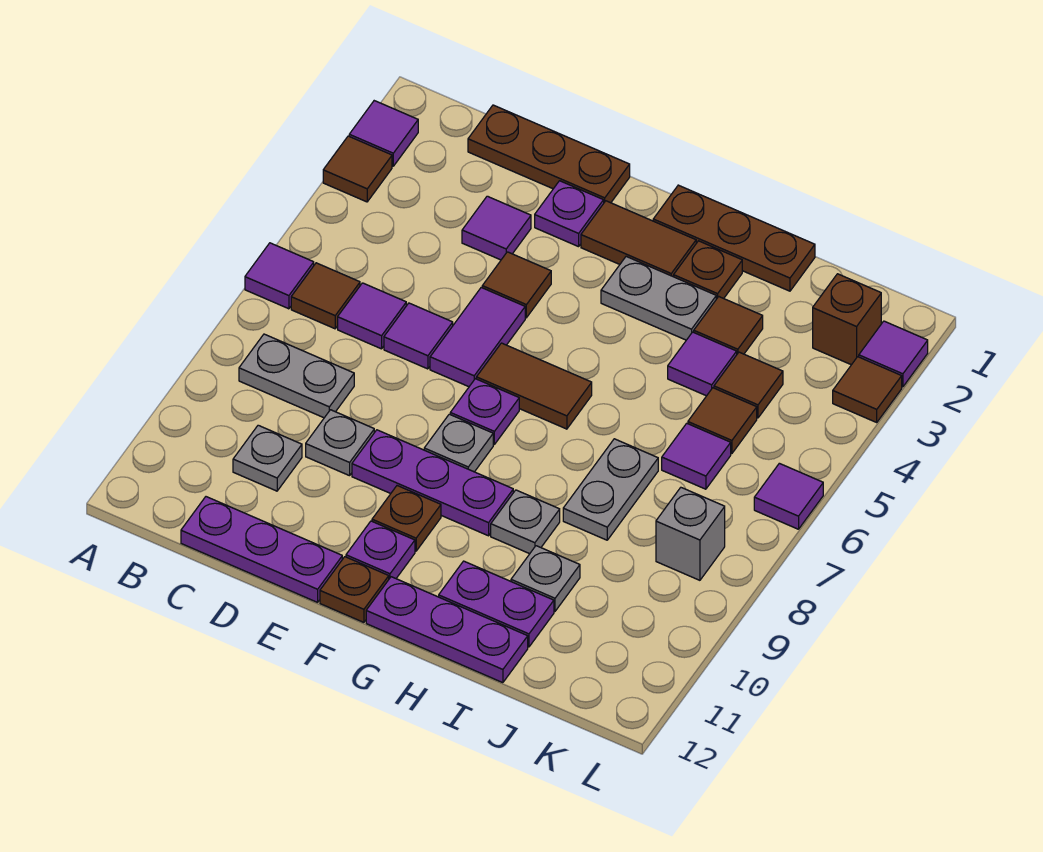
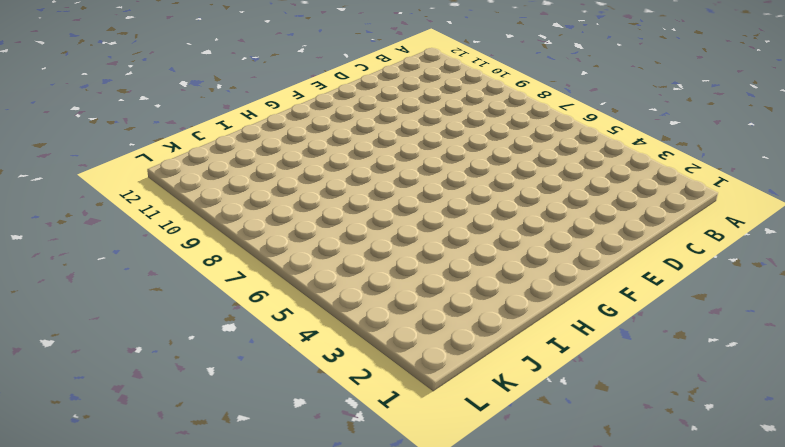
none -> purple tile A2 level 1
none -> brown tile A3 level 1
none -> purple tile A6 level 1
none -> brown tile B6 level 1

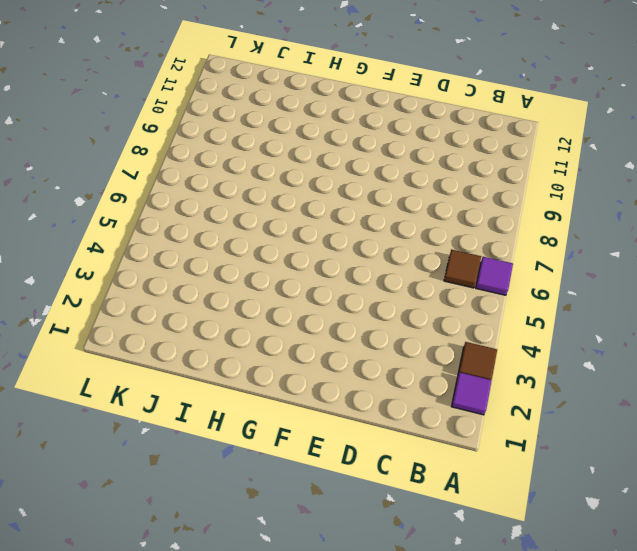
none -> grey plate B8:C8 level 1
none -> brown plate C1:E1 level 1
none -> purple tile C6 level 1
none -> grey plate C10 level 1

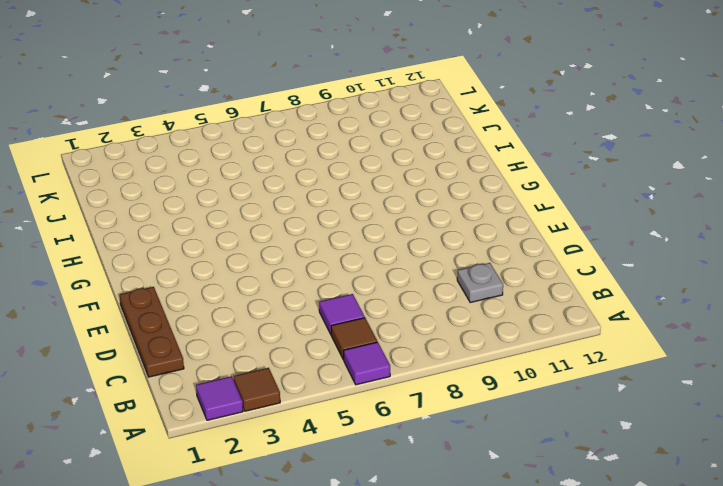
none -> grey plate B8:C8 level 1
none -> purple plate C12:E12 level 1
none -> purple tile D3 level 1
none -> purple tile D6 level 1

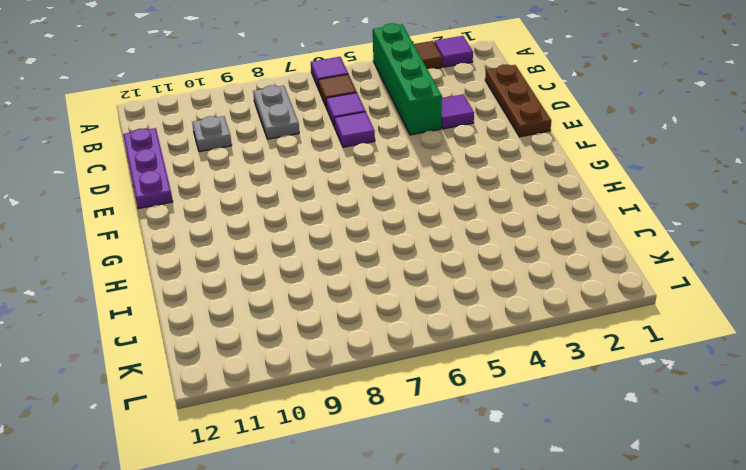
green brick A4:D4 level 1 -> none
none -> grey plate D9 level 1
none -> purple plate E2 level 1
none -> brown tile E4 level 1
none -> purple tile E5:E6 level 1

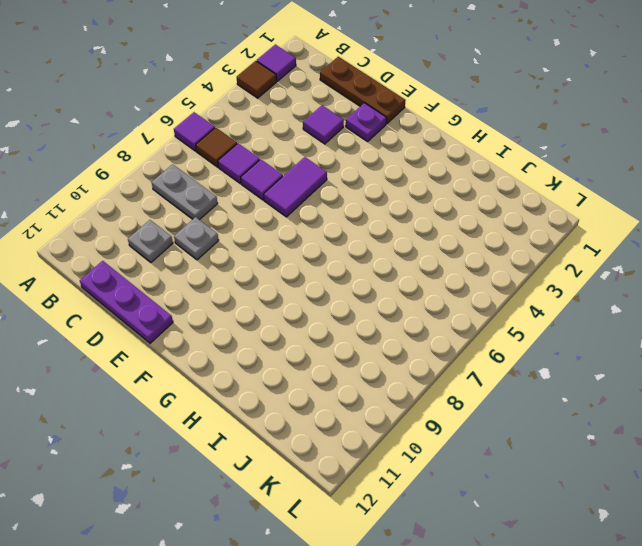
none -> brown tile E4 level 1
none -> purple plate E9:G9 level 1
none -> brown tile F2:G2 level 1
none -> brown tile F6:G6 level 1

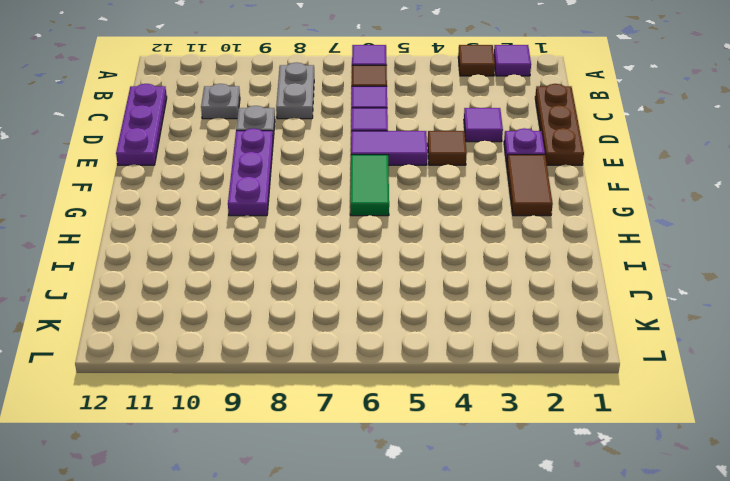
green tile F6:G6 level 1 -> brown tile F6:G6 level 1
none -> purple plate F7 level 1
none -> grey plate F8 level 1
none -> brown plate F10 level 1
none -> purple plate F11 level 1

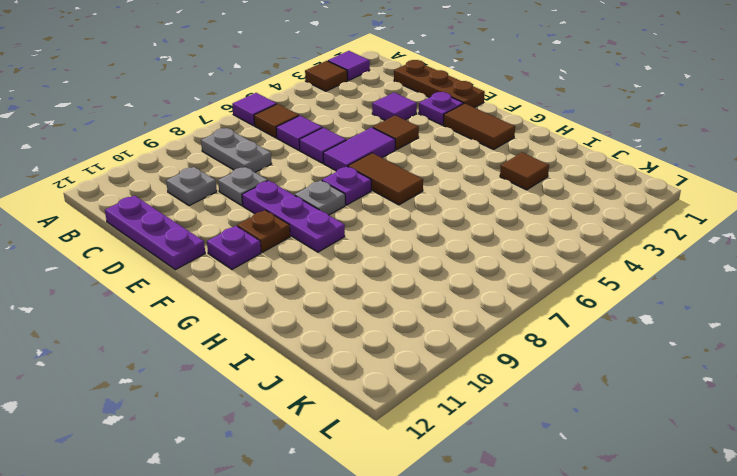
none -> brown plate F12 level 1
none -> brown plate G1:I1 level 1
none -> grey plate G3:H3 level 1
none -> purple plate G12:I12 level 1

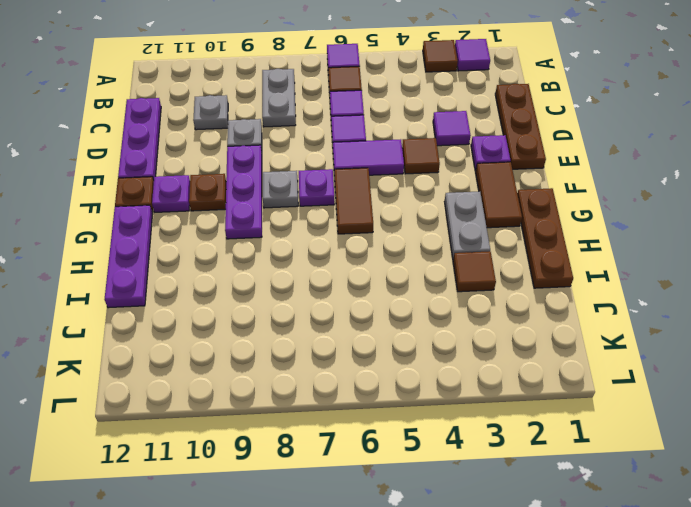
none -> brown plate H2 level 1
none -> grey plate H9 level 1
none -> purple plate H11:I11 level 1
none -> purple tile I4 level 1

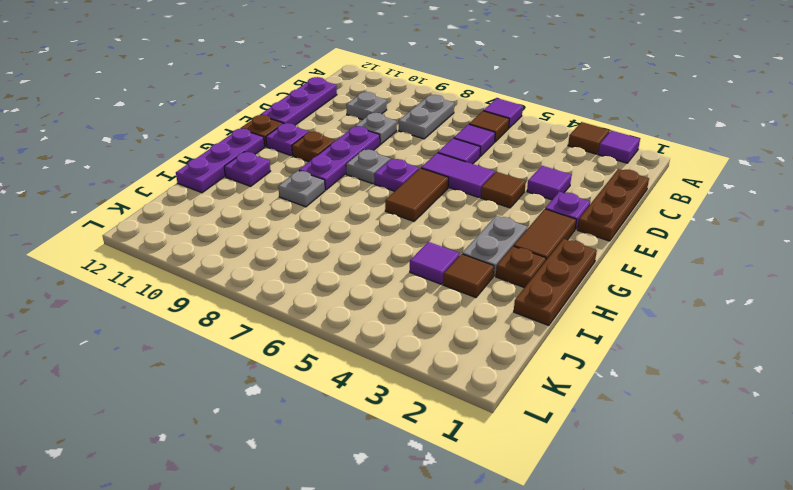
purple plate H11 level 1 -> purple plate H11:I11 level 1
none -> grey plate I7:I8 level 1
none -> grey plate I10 level 1
none -> brown tile J4 level 1
none -> brown tile J5 level 1

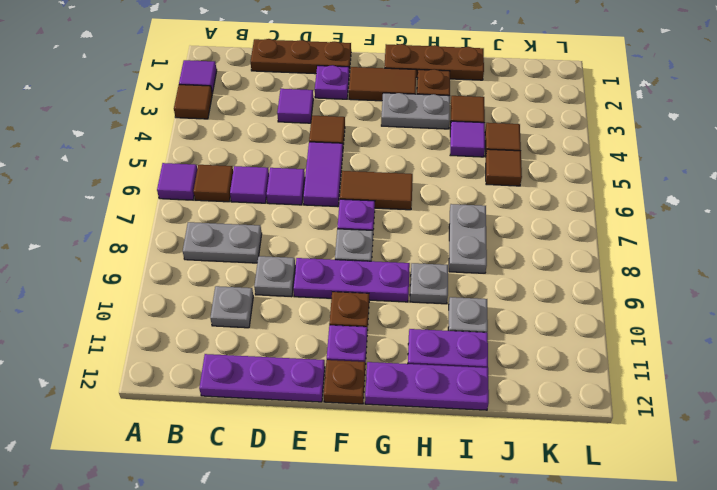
none -> purple tile J6 level 1
none -> brown brick K2 level 1
none -> grey brick K8 level 1
none -> purple tile L2 level 1

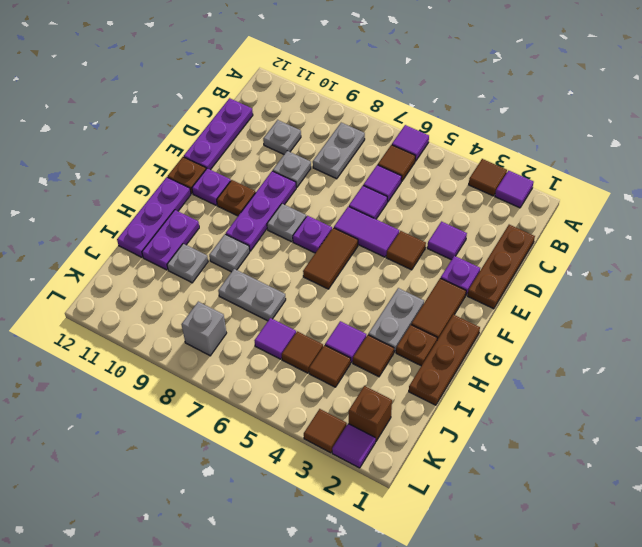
none -> purple tile L6 level 1

